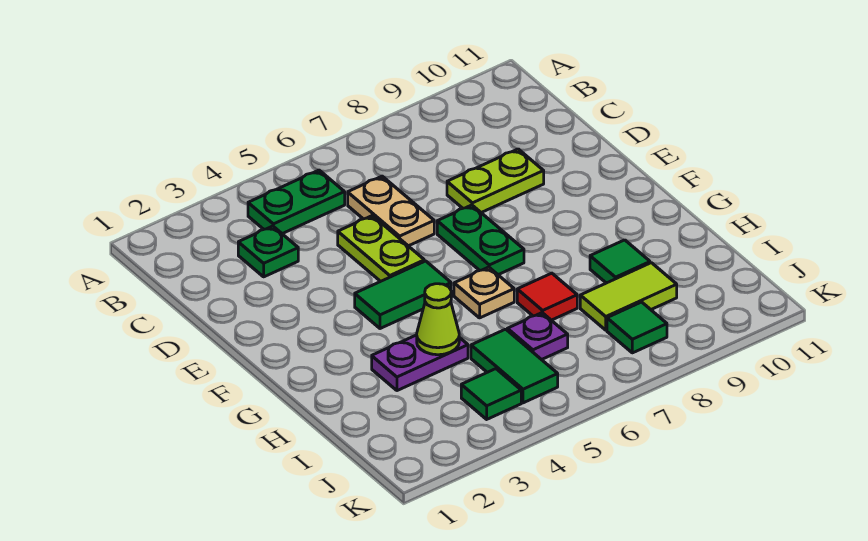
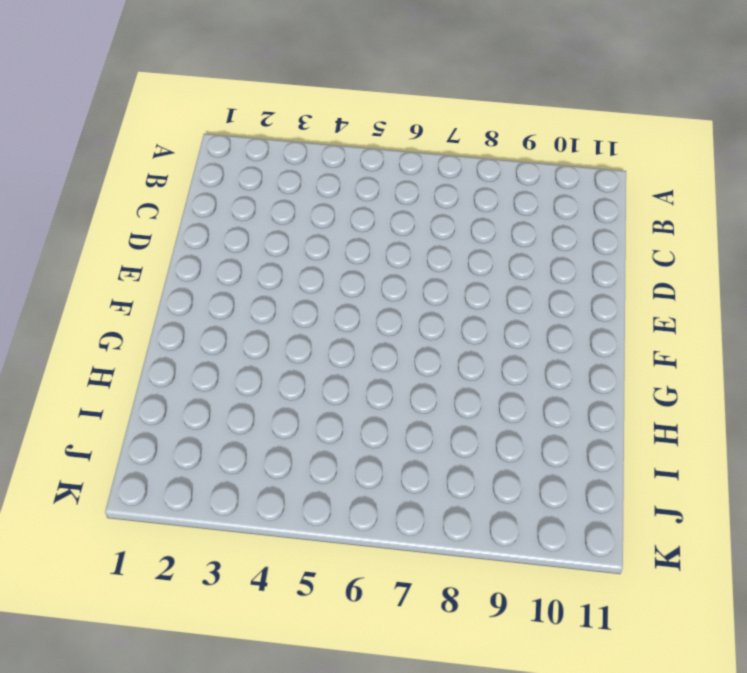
none -> green plate B4:B5 level 1
none -> green plate C3 level 1
none -> tan plate C6:D6 level 1

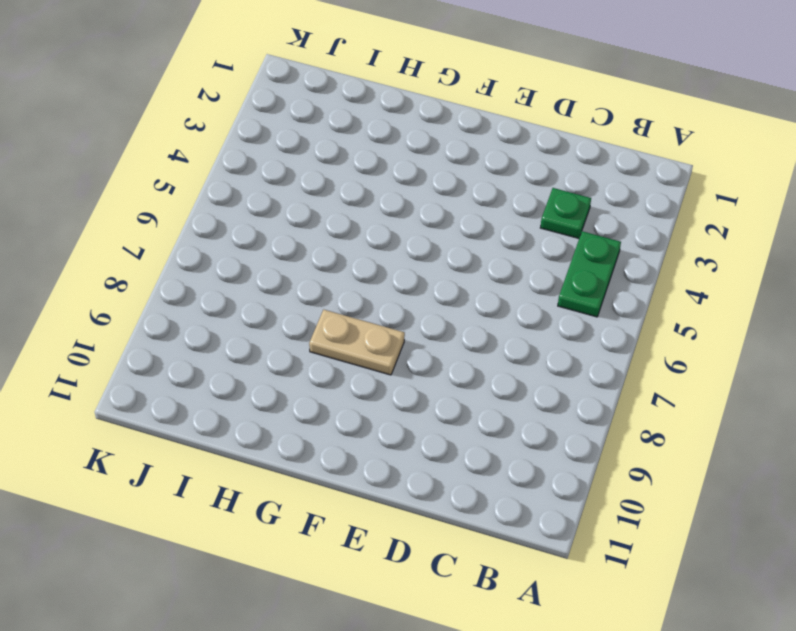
tan plate F8:G8 level 1 -> tan plate C6:D6 level 1
none -> lime plate D5:E5 level 1
none -> lime plate D8:D9 level 1
none -> green plate E7:F7 level 1

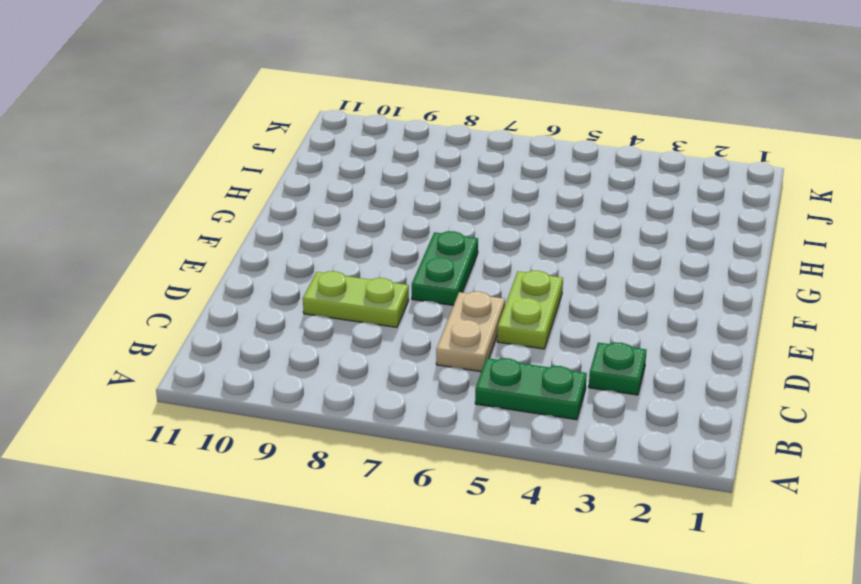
none -> green tile F4:F5 level 1
none -> tan plate G6 level 1
none -> purple plate H3:H4 level 1

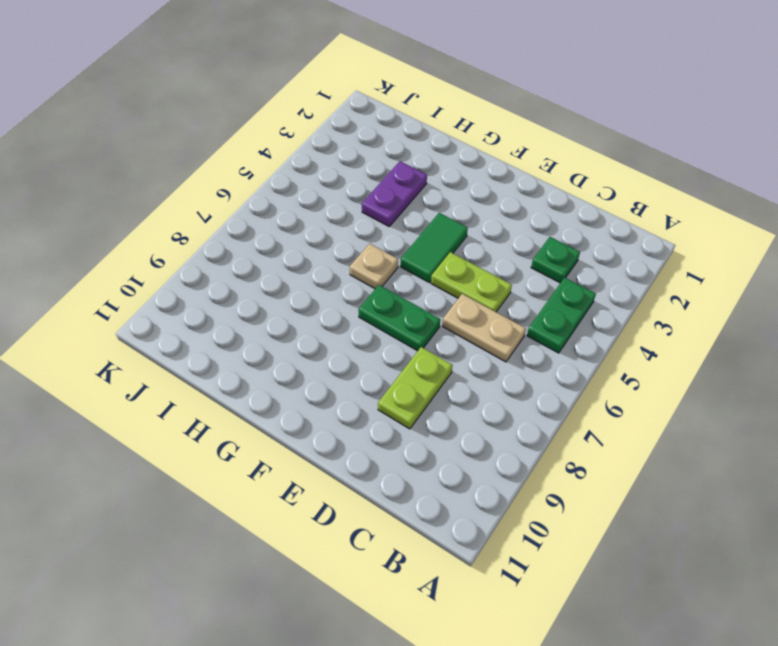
none -> red tile H7 level 1
none -> green tile H9 level 1
none -> green tile I5:J5 level 1

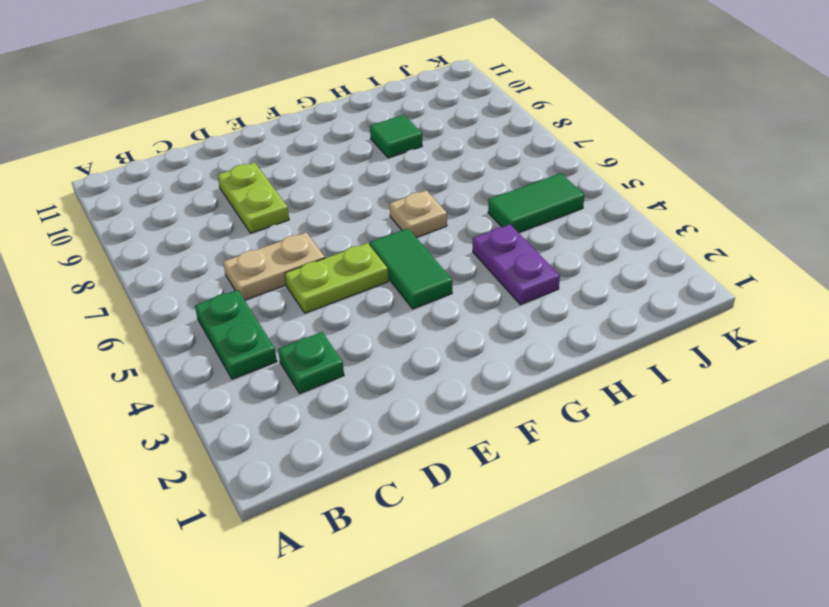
none -> green plate E7:F7 level 1
none -> red tile H7 level 1
none -> purple plate I6 level 1

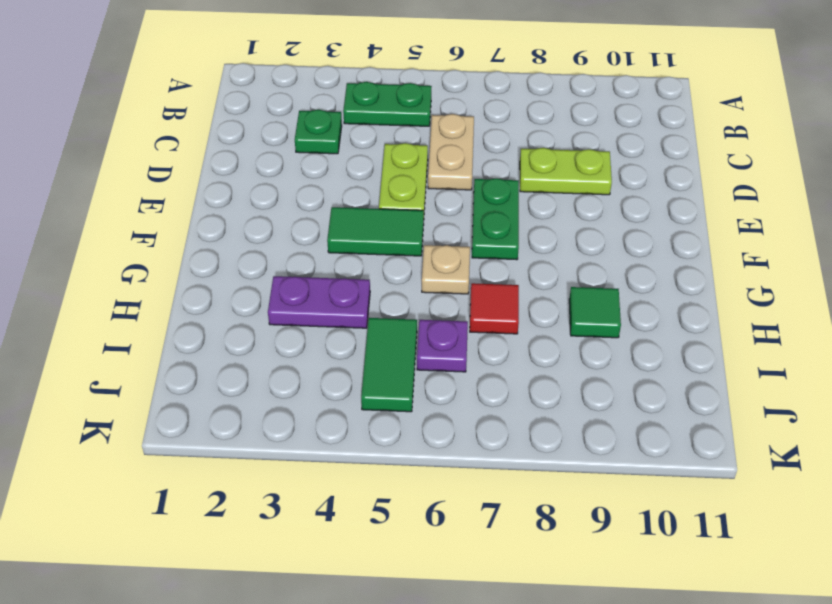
none -> lime tile I8:I9 level 1
none -> green tile J4 level 1
none -> green tile J8 level 1

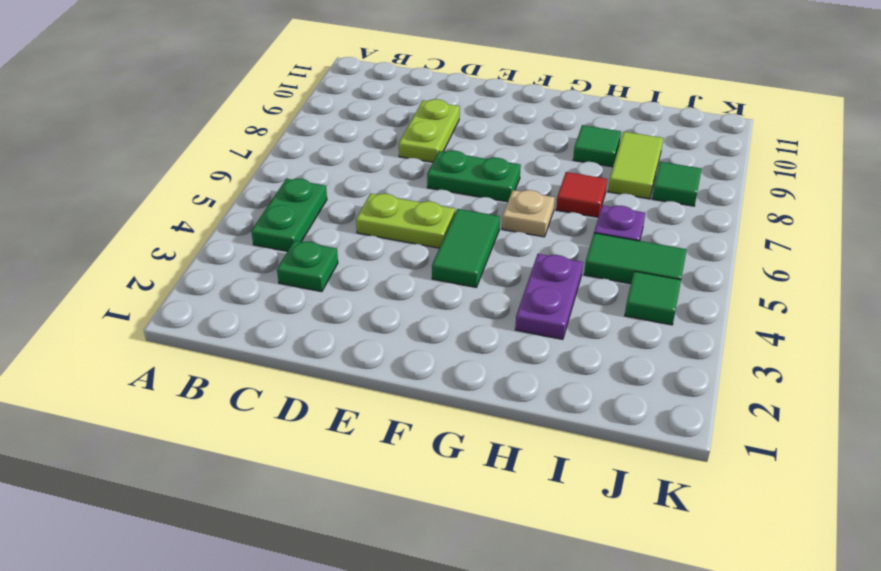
none -> tan plate C6:D6 level 1
none -> lime cone H4 level 2

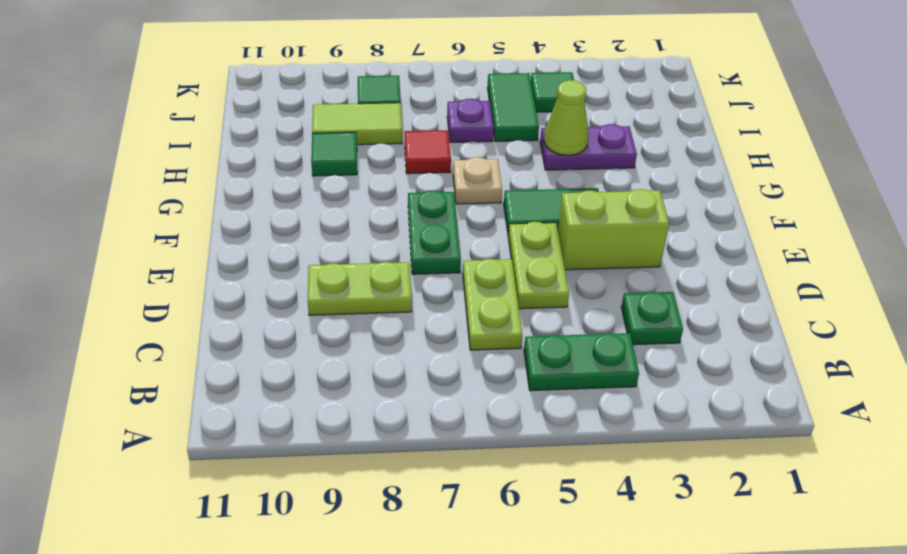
lime plate C6:D6 level 1 -> tan plate C6:D6 level 1
lime brick E3:E4 level 1 -> none

